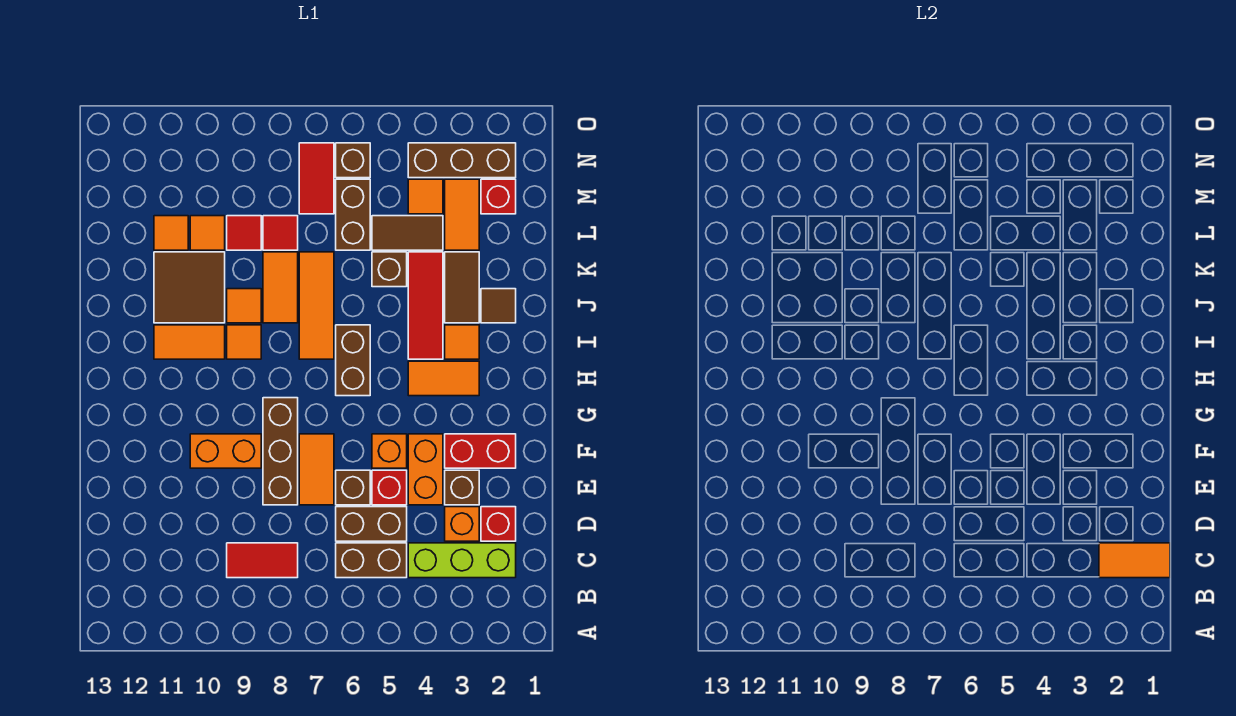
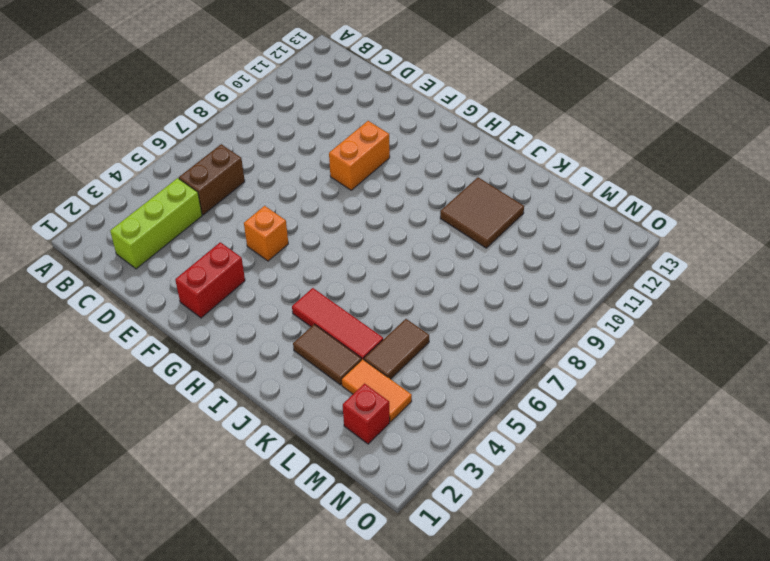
none -> red tile C8:C9 level 1
none -> red brick D2 level 1
none -> orange brick D3 level 1
none -> brown brick D5:D6 level 1

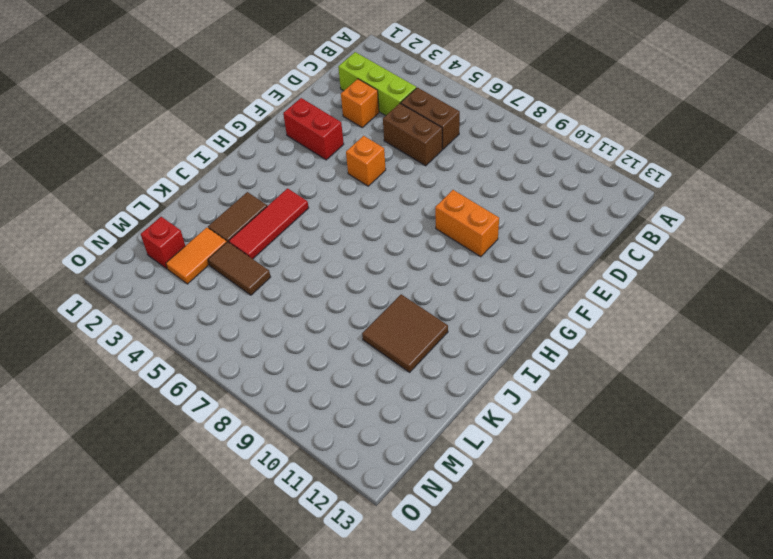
none -> red tile C8:C9 level 1
none -> red brick D2 level 1
none -> brown brick E3 level 1
none -> orange brick E4:F4 level 1

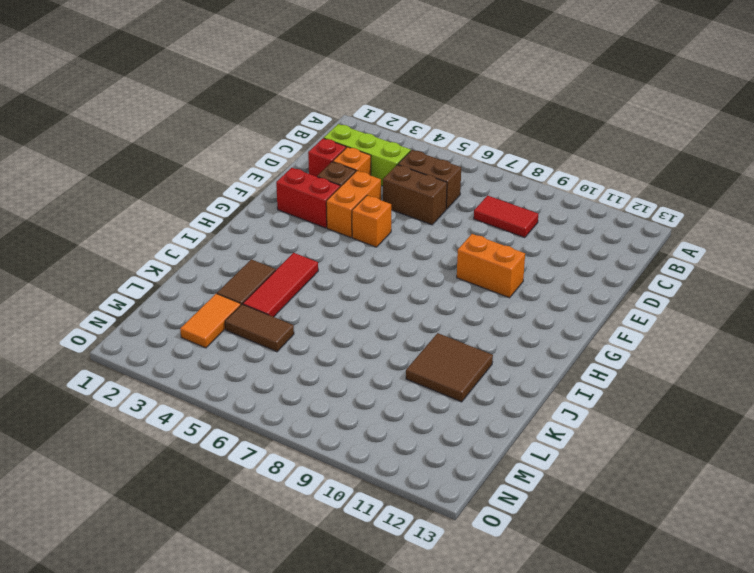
none -> red brick E5 level 1
none -> brown brick E6 level 1
none -> orange tile E7:F7 level 1
none -> brown brick E8:G8 level 1

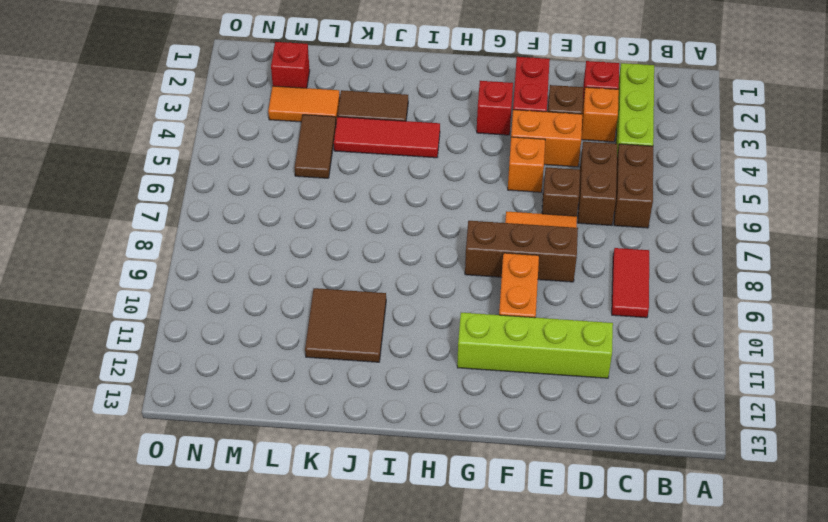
lime brick D11:G11 level 1 -> none
red brick G3 level 1 -> red brick E5 level 1
none -> orange tile H3:H4 level 1
none -> brown brick H6:I6 level 1
none -> orange tile I3 level 1
none -> orange tile I7:K7 level 1

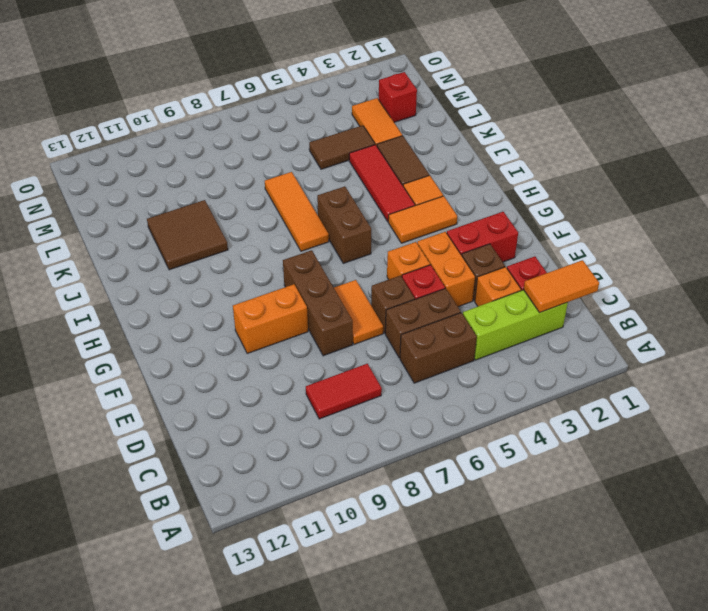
none -> orange tile I9 level 1
none -> orange tile I10:I11 level 1
none -> brown tile J2 level 1
none -> orange tile J8:K8 level 1

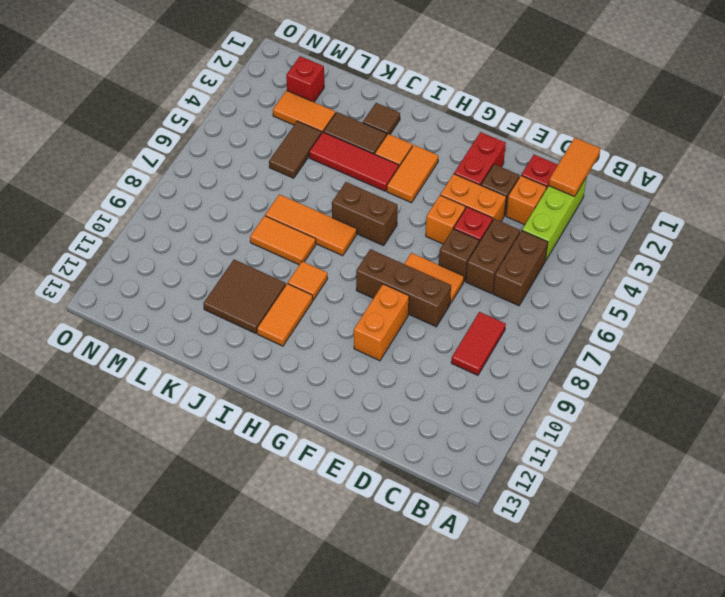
none -> orange tile J9 level 1
none -> brown brick K5 level 1
none -> brown brick L6:M6 level 1
none -> red tile L8 level 1

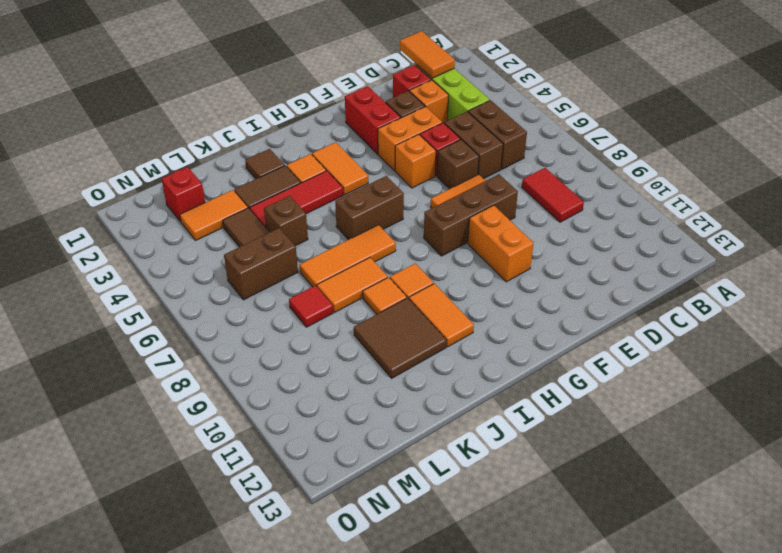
none -> red tile L9 level 1
none -> orange tile L10 level 1
none -> orange tile L11 level 1
none -> orange tile M4 level 1

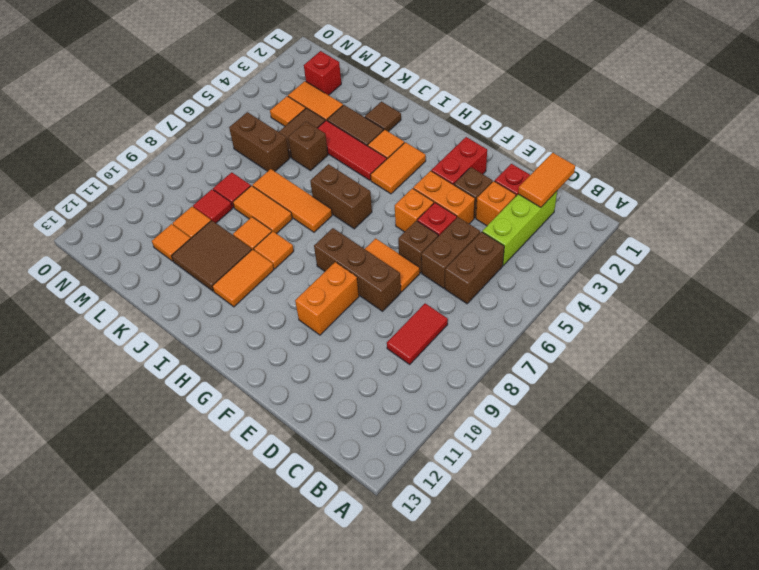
none -> red tile M7:N7 level 1
none -> brown brick N2:N4 level 1
none -> brown brick N6 level 1

